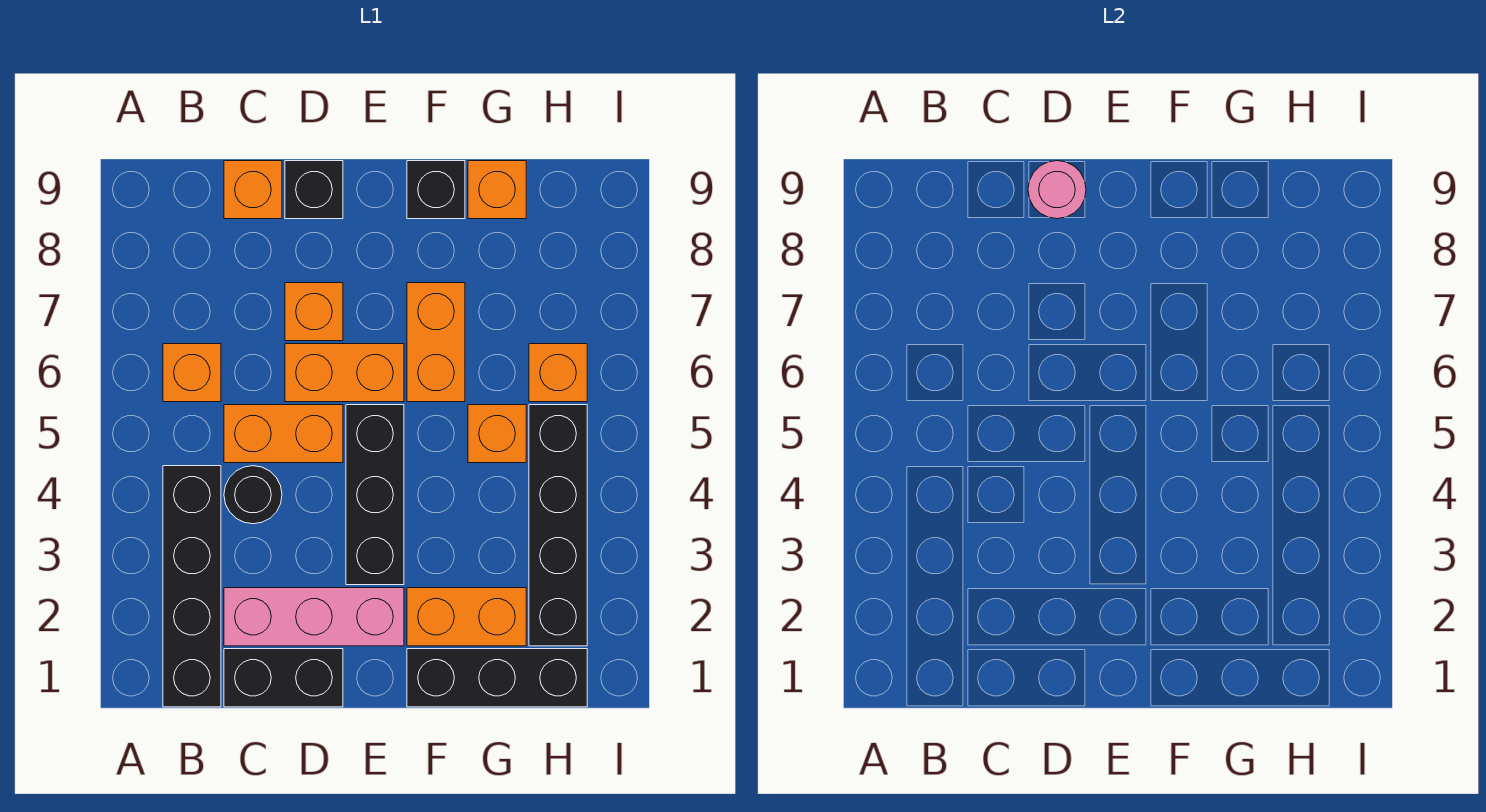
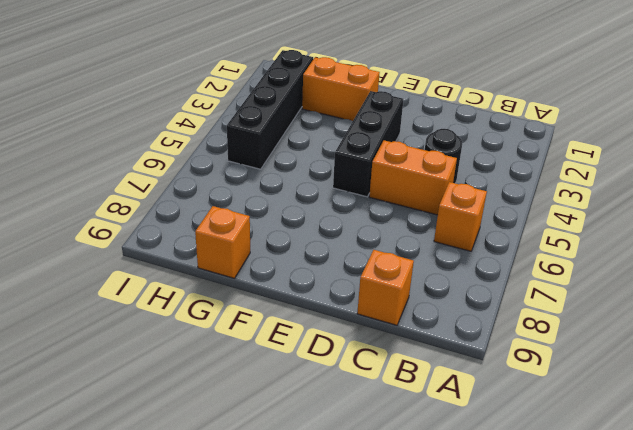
none -> black brick B1:B4 level 1
none -> black brick C1:D1 level 1
none -> pink brick C2:E2 level 1

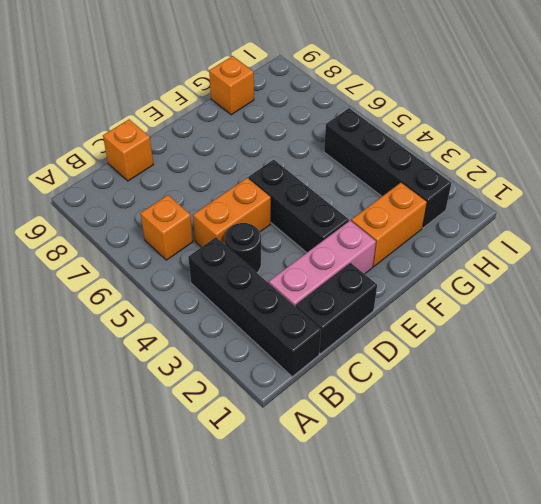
none -> orange brick D6:E6 level 1
none -> orange brick D7 level 1
none -> black brick D9 level 1

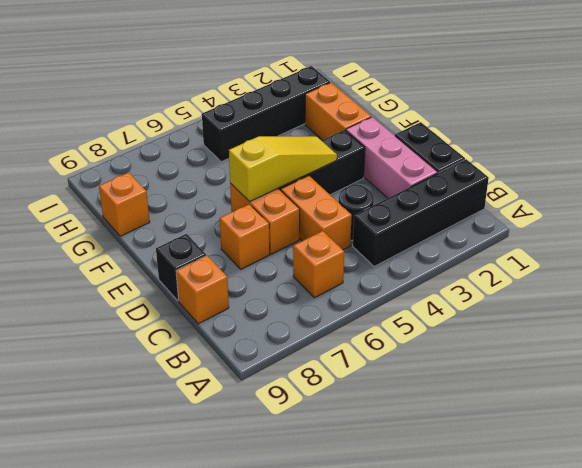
yellow slope E4:E6 level 2 top 6 -> none
none -> black brick F1:H1 level 1
none -> orange brick F6:F7 level 1
none -> black brick F9 level 1

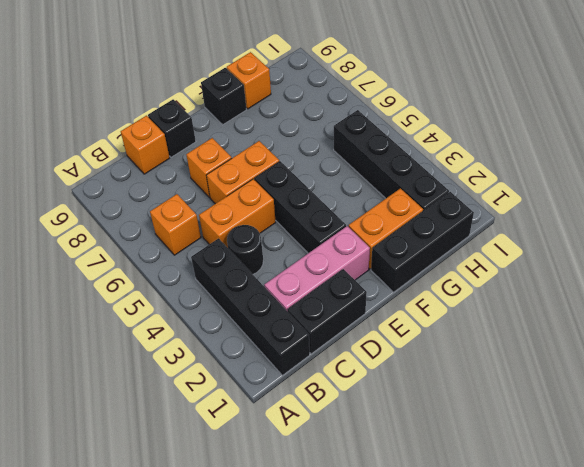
none -> orange brick F6:F7 level 1
none -> orange brick G5 level 1
none -> orange brick H6 level 1

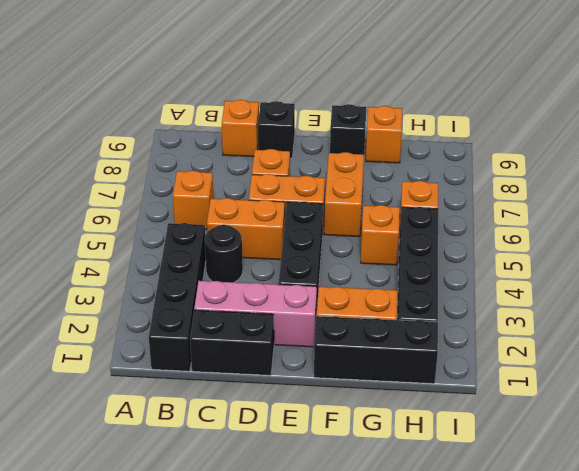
none -> pink round brick D9 level 2

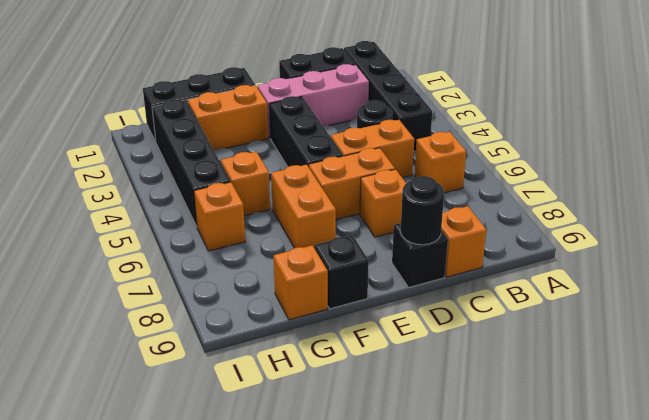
black round brick D9 level 2 -> pink round brick D9 level 2

